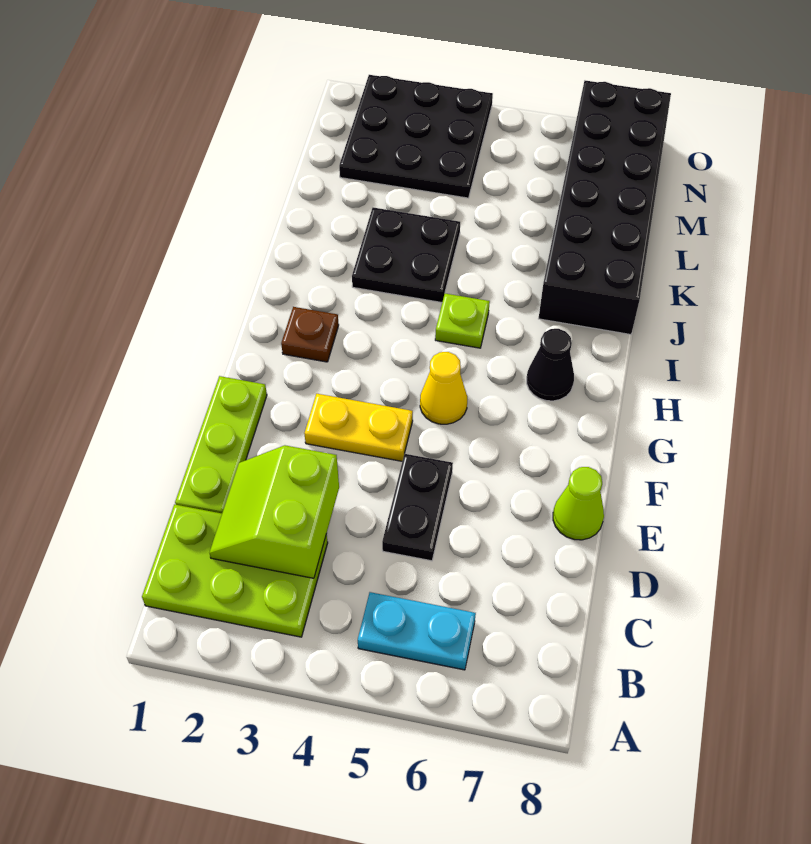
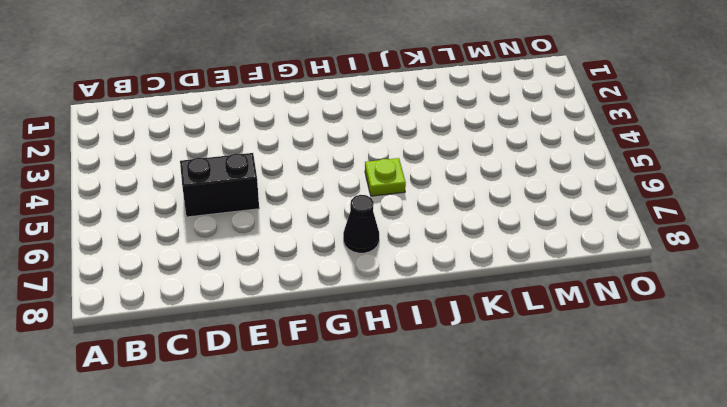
black brick D5:E5 level 1 -> black plate D5:E5 level 1
none -> lime plate B1:C3 level 1
none -> cyan plate B5:B6 level 1
none -> lime plate D1:F1 level 1

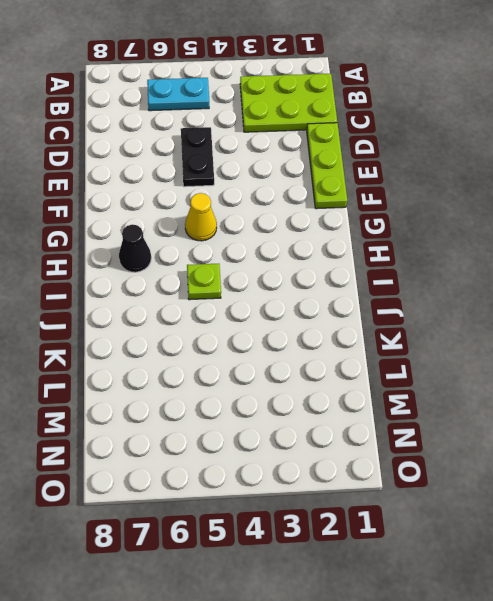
none -> lime cone E8 level 1
none -> yellow plate F3:F4 level 1
none -> brown plate H2 level 1

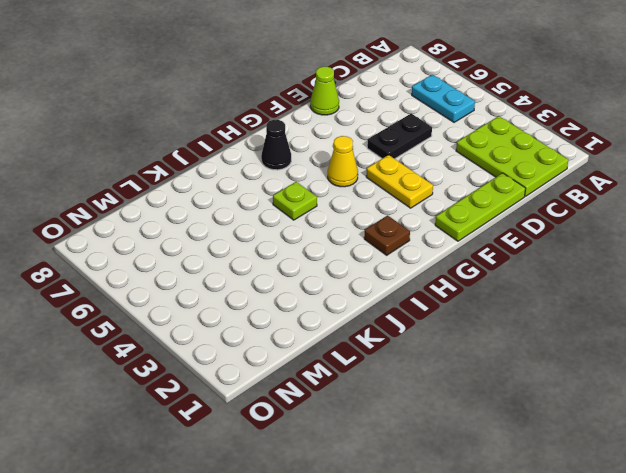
none -> black plate J3:K4 level 1
none -> black brick J7:O8 level 1
none -> black plate M2:O4 level 1

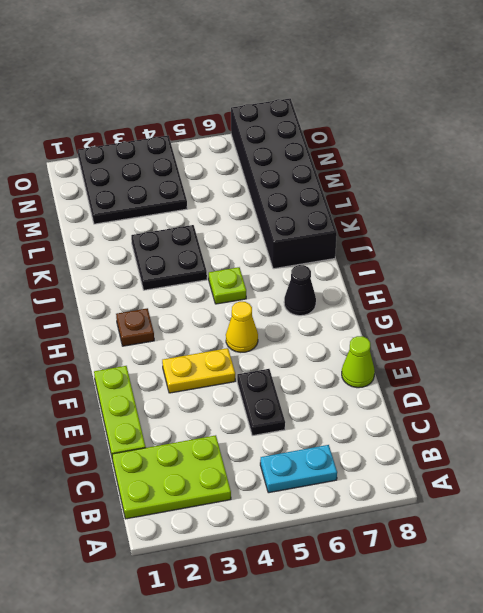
none -> lime slope C2:D3 level 2 top 3

